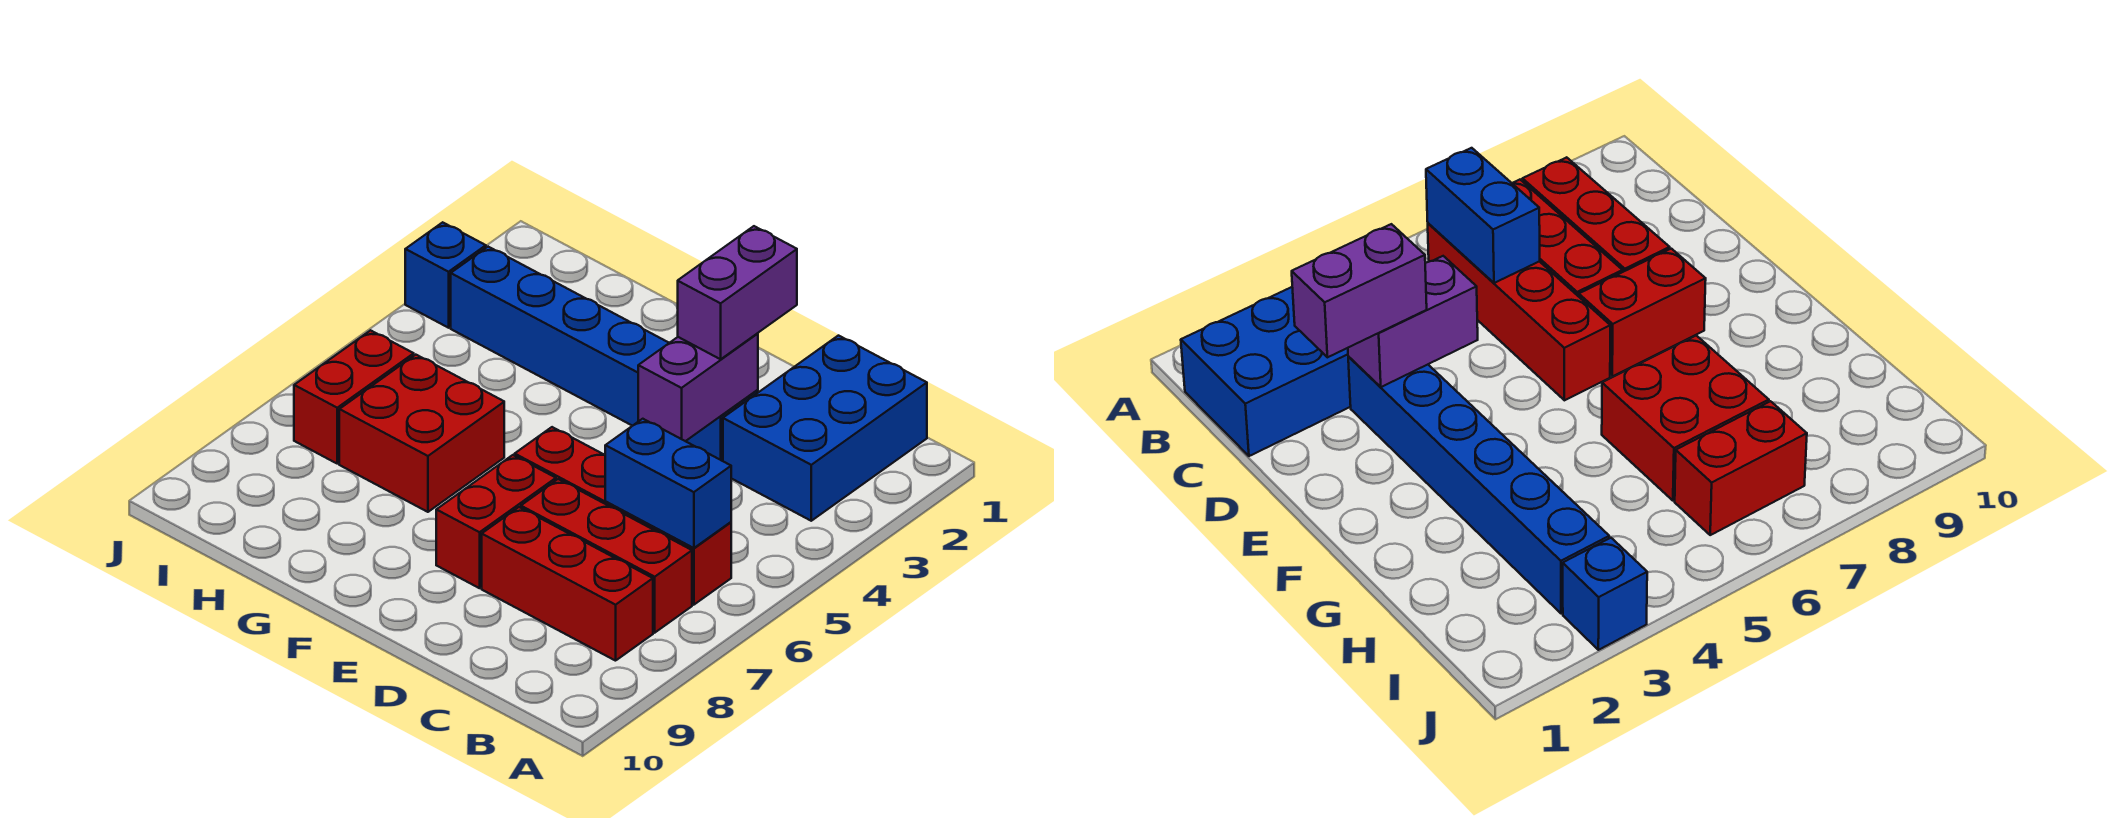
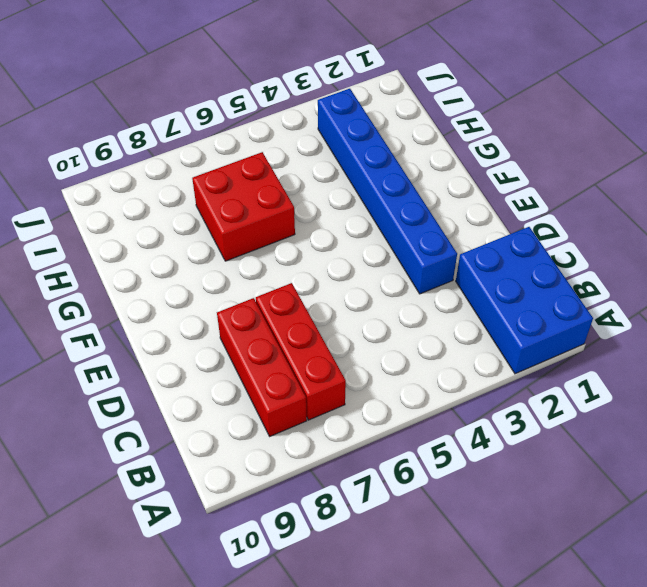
blue brick A1:C2 level 1 -> blue brick B1:C3 level 1
none -> red brick B6:E6 level 1
none -> red brick E7:E8 level 1
none -> red brick I6:I7 level 1

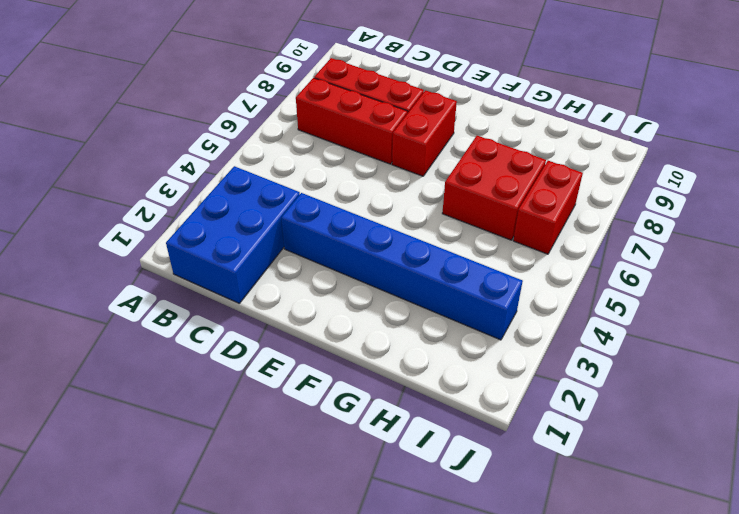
none -> red brick B6:E6 level 1
none -> blue brick J3 level 1
none -> blue brick B6:C6 level 2

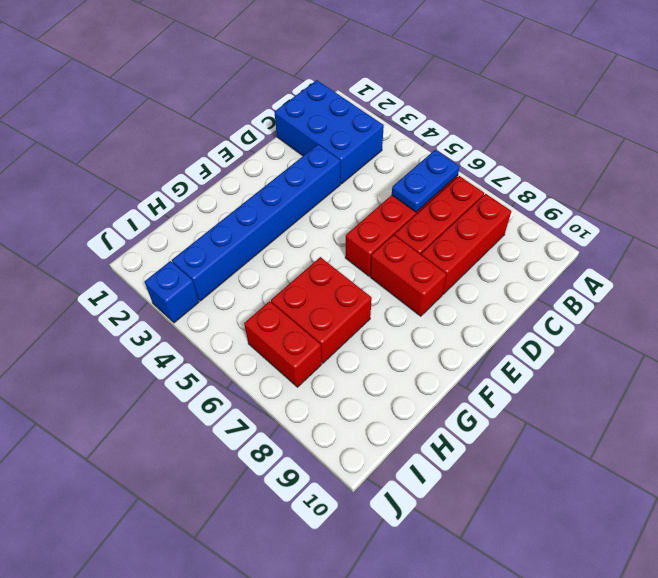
blue plate B6:C6 level 2 -> blue brick B6:C6 level 2
none -> purple brick D3:D4 level 2
none -> purple brick D2:D3 level 3

